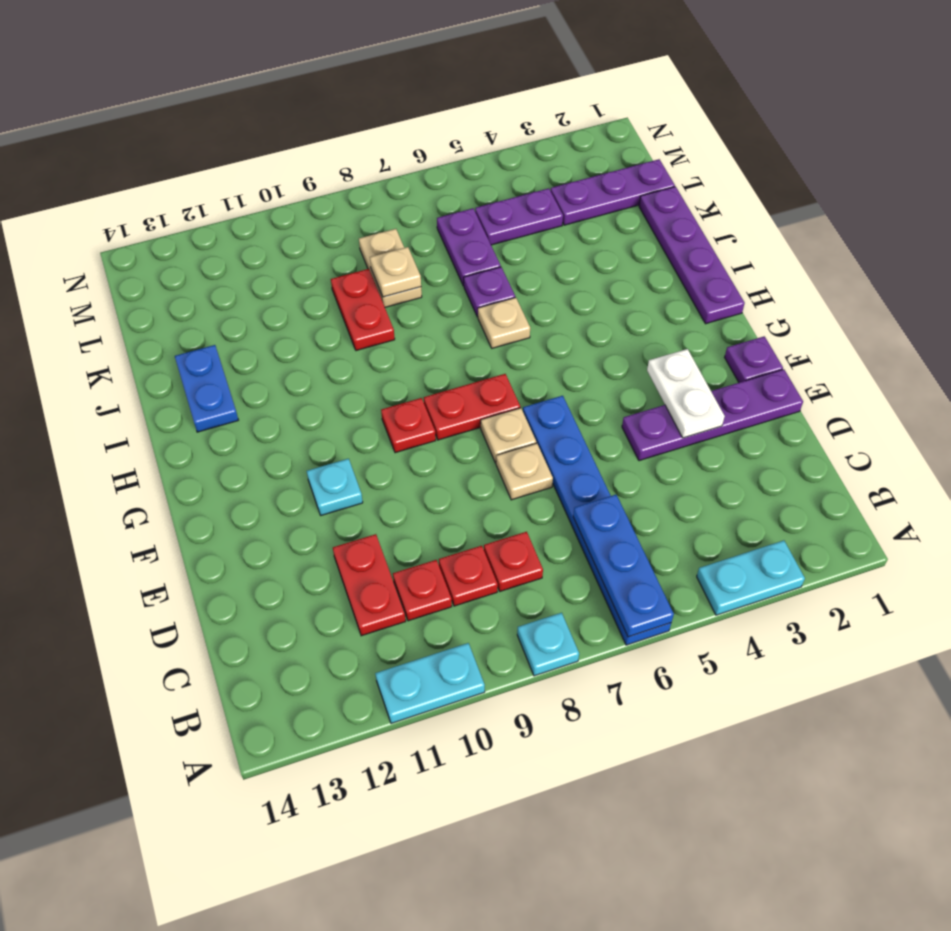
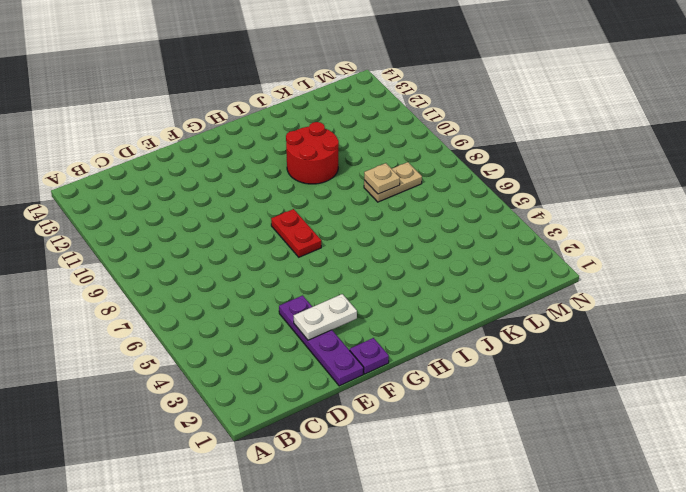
red round brick I10:J11 level 1 -> none
none -> cyan plate A3:A4 level 1
none -> blue plate A6:F6 level 1
none -> cyan plate A8 level 1

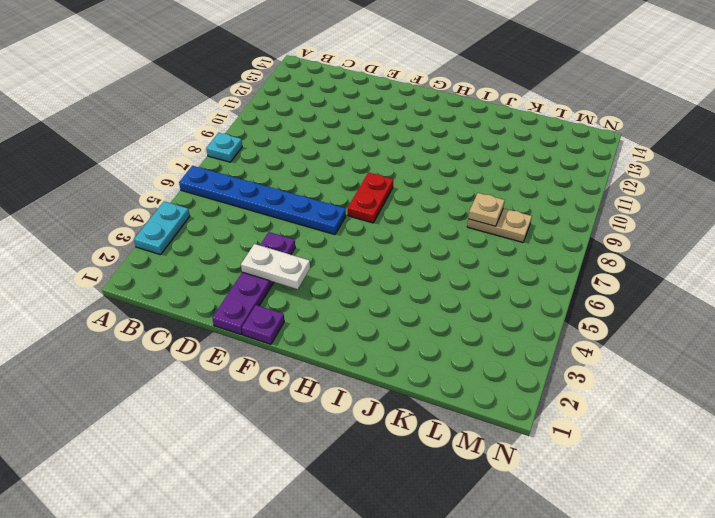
none -> cyan plate A10:A11 level 1
none -> red plate C8 level 1
none -> red plate C9 level 1

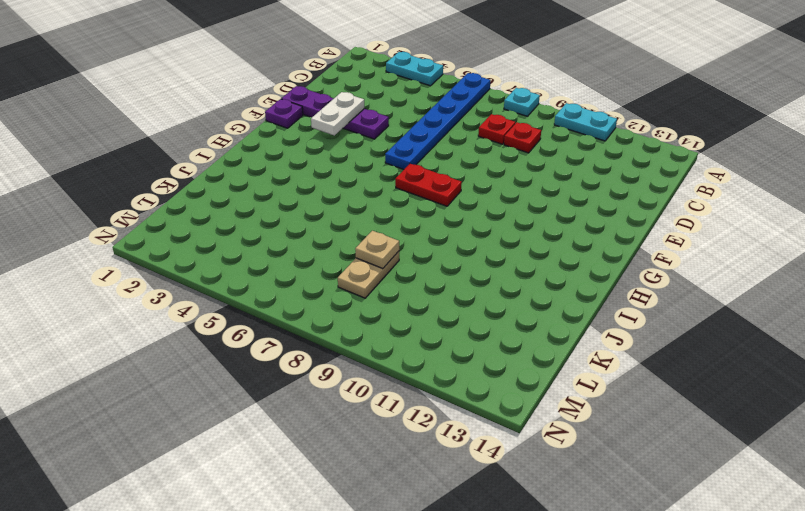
none -> red plate C10 level 1
none -> red plate C11:D11 level 1
none -> tan plate E7 level 1

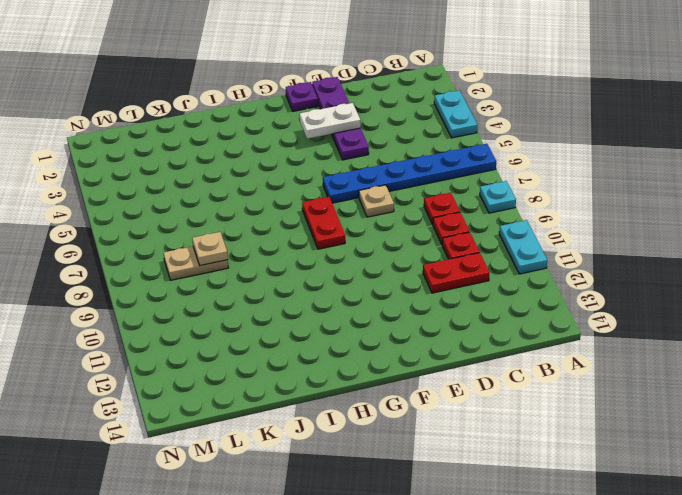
none -> tan plate F7 level 1
none -> cyan plate F11 level 1
none -> red plate G9 level 1

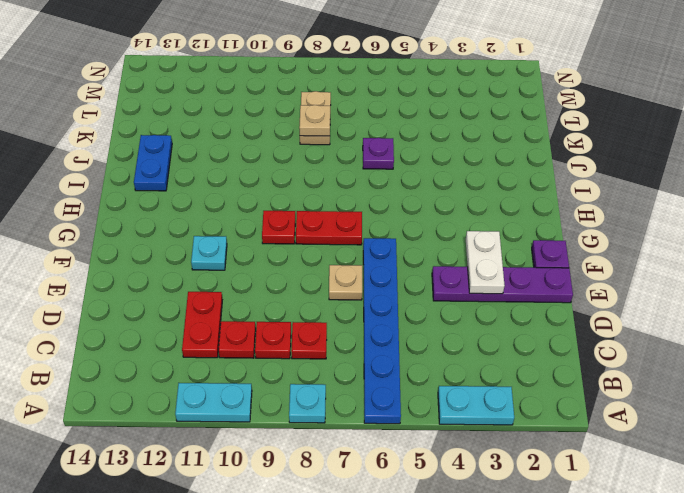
none -> tan plate F7 level 1
none -> purple plate H1:K1 level 1
none -> tan plate I6 level 1

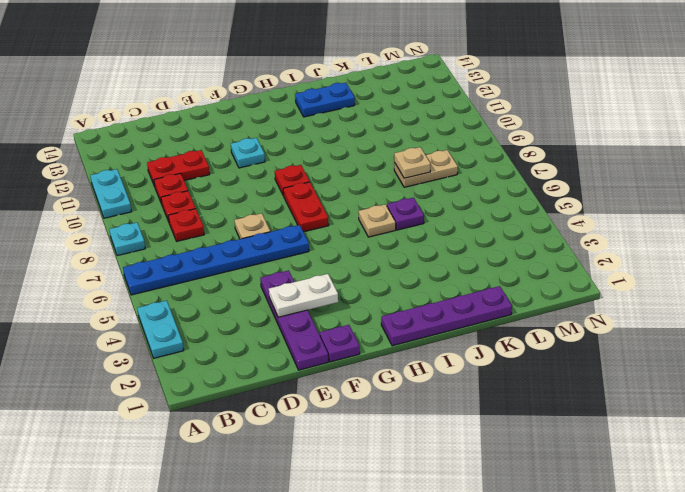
none -> tan plate F7 level 1
none -> red plate J9:K9 level 1
none -> purple plate K6:L6 level 1

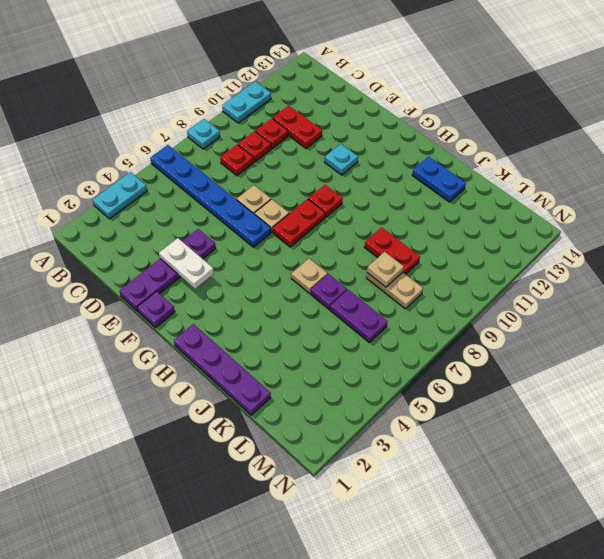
none -> purple plate L1:L3 level 1
none -> purple plate L4:L5 level 1
none -> blue plate A6:C6 level 2

